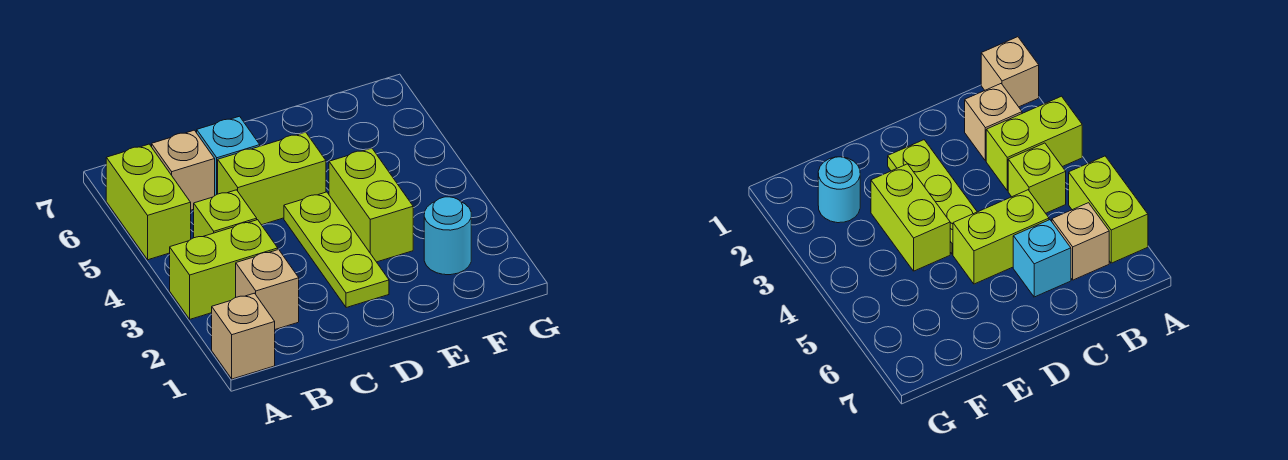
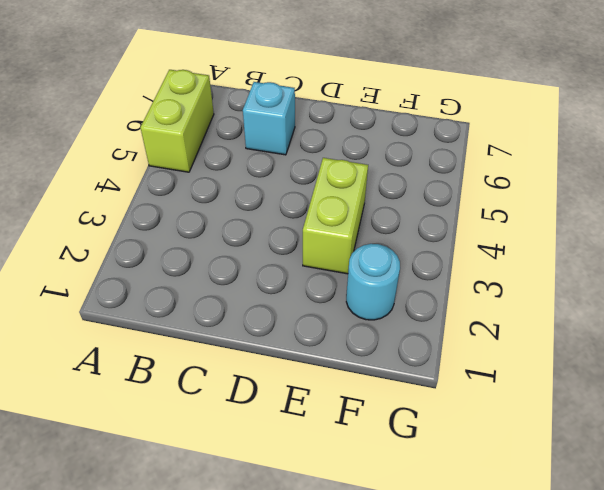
none -> tan brick A1 level 1
none -> lime brick A3:B3 level 1

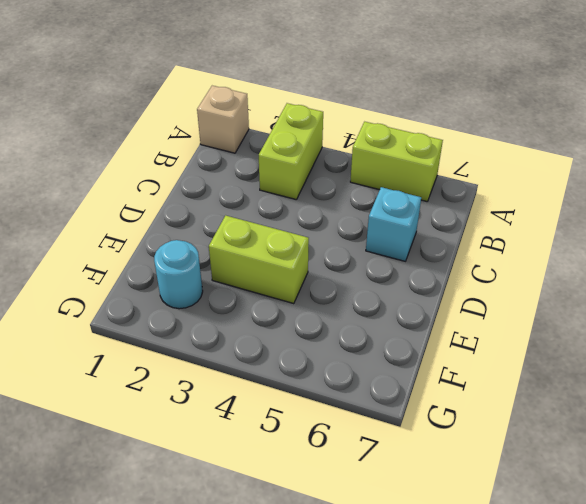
none -> tan brick B2 level 1
none -> lime brick B4 level 1

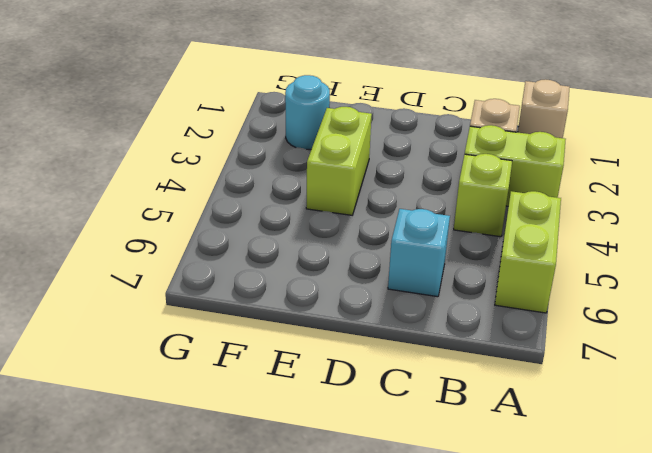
none -> tan brick B6 level 1
none -> lime brick C5:D5 level 1

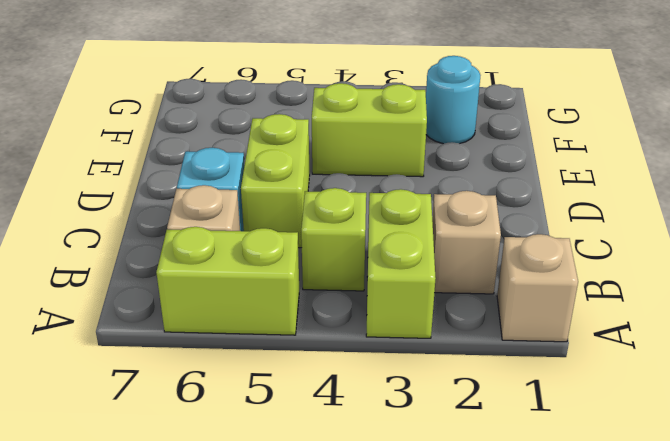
none -> lime plate D2:D4 level 1

